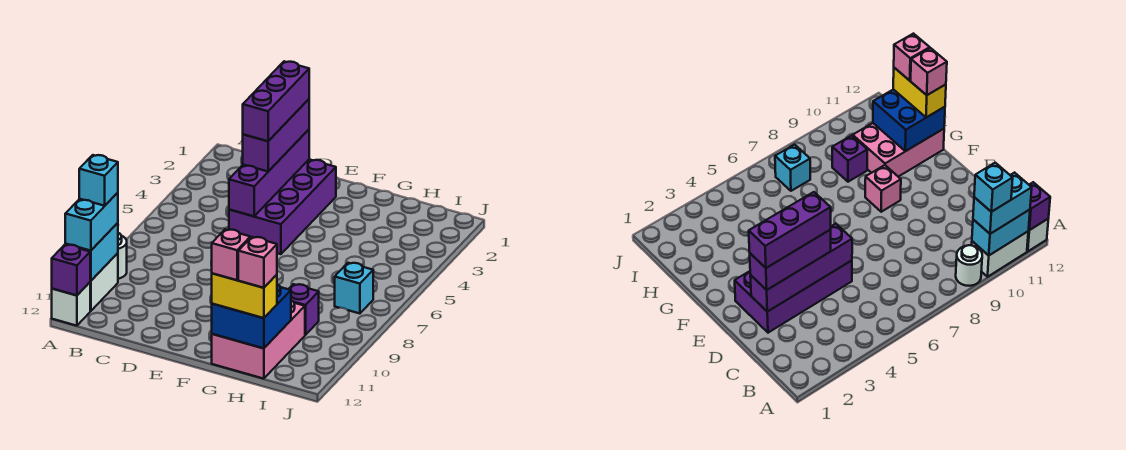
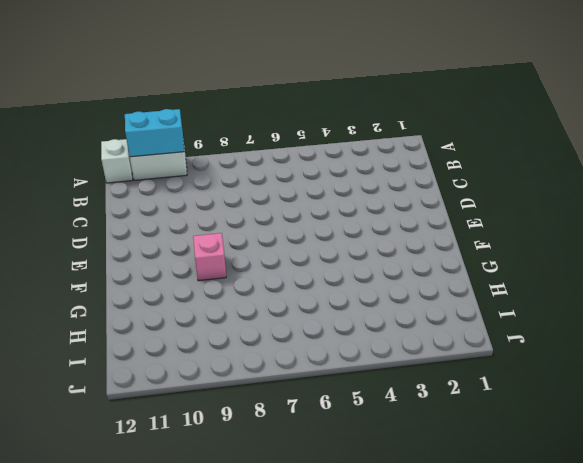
none -> white round brick A9 level 1
none -> purple brick D2:E5 level 1
none -> pink brick G10:H12 level 1

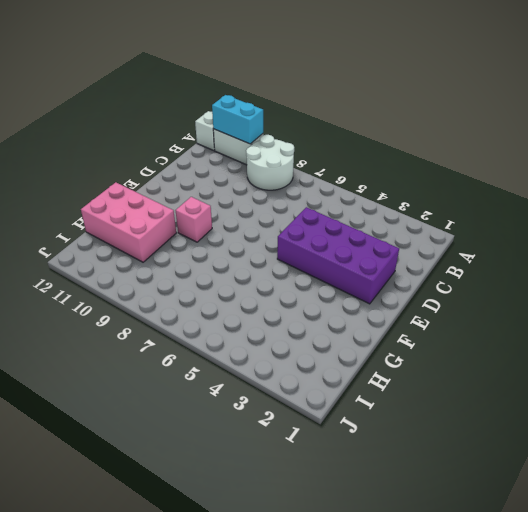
white round brick A8:B9 level 1 -> white round brick A9 level 1
none -> purple brick H9 level 1
none -> cyan brick I7 level 1
none -> purple brick A12 level 2

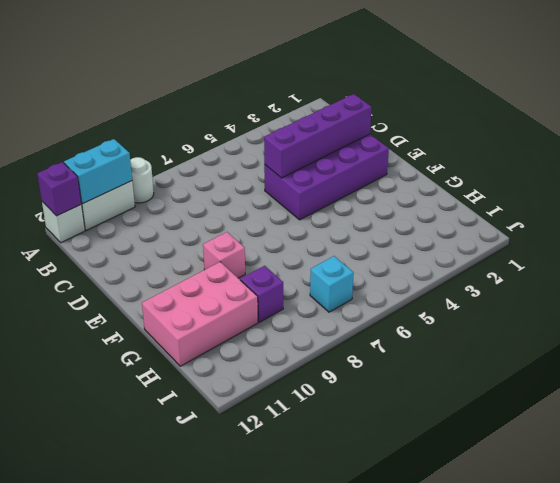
none -> blue brick G11:H12 level 2
none -> cyan brick A10:A11 level 3
none -> purple brick D2:D4 level 3

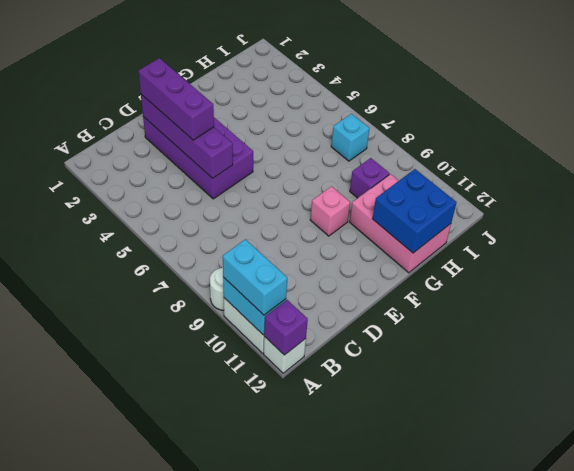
none -> yellow brick G12:H12 level 3
none -> cyan brick A10 level 4
none -> purple brick D2:D4 level 4

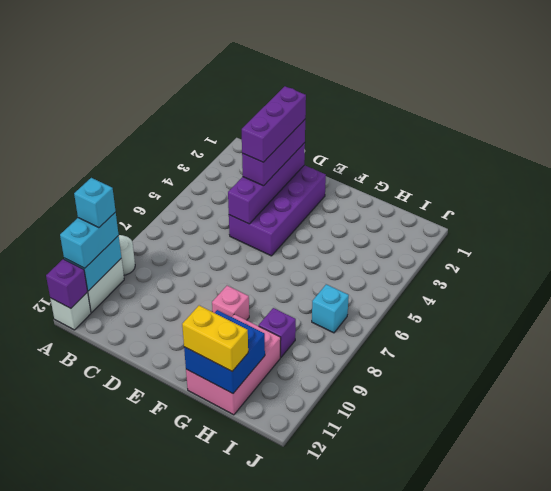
none -> pink brick G12 level 4
none -> pink brick H12 level 4

